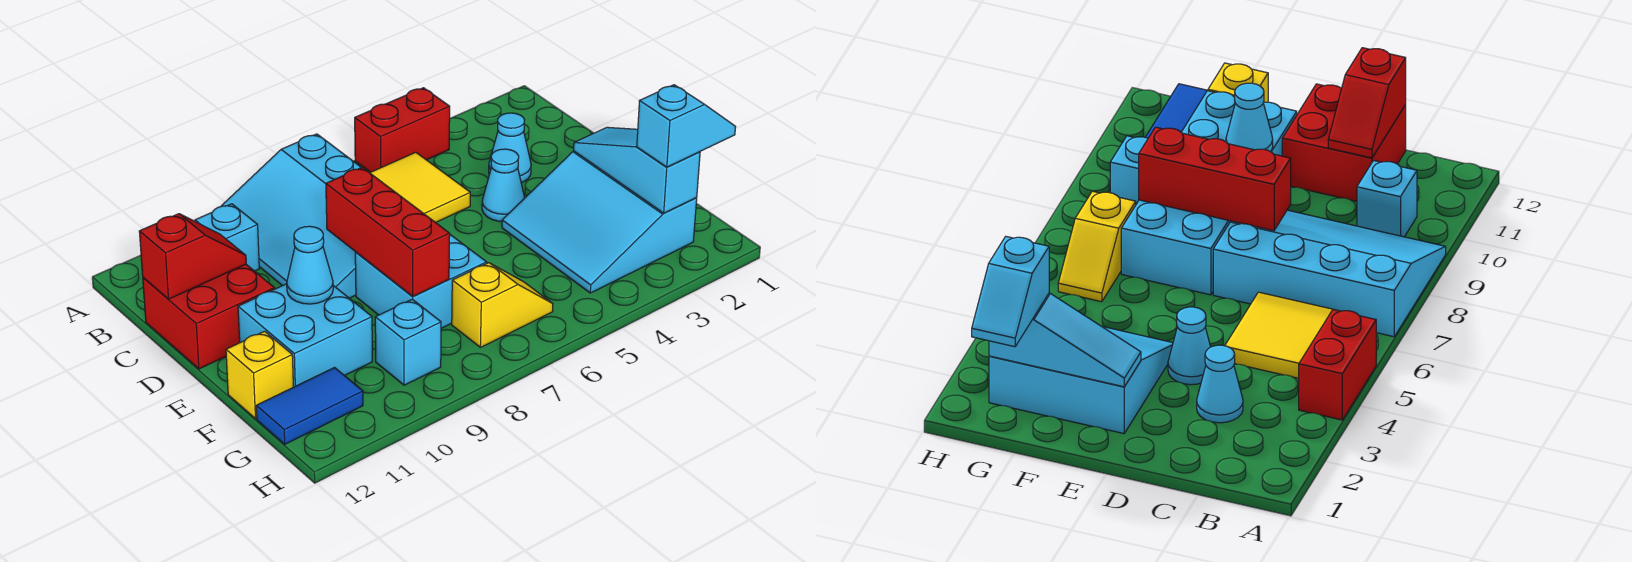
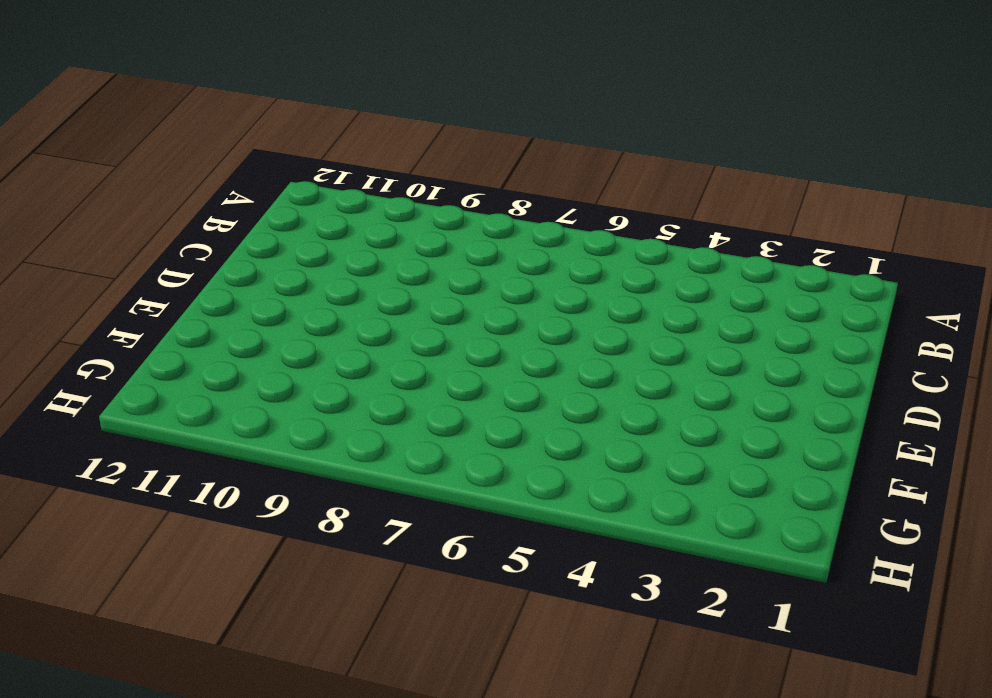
none -> red brick A4:A5 level 1
none -> cyan slope A7:D9 level 1 top 7
none -> yellow tile B5:C6 level 1

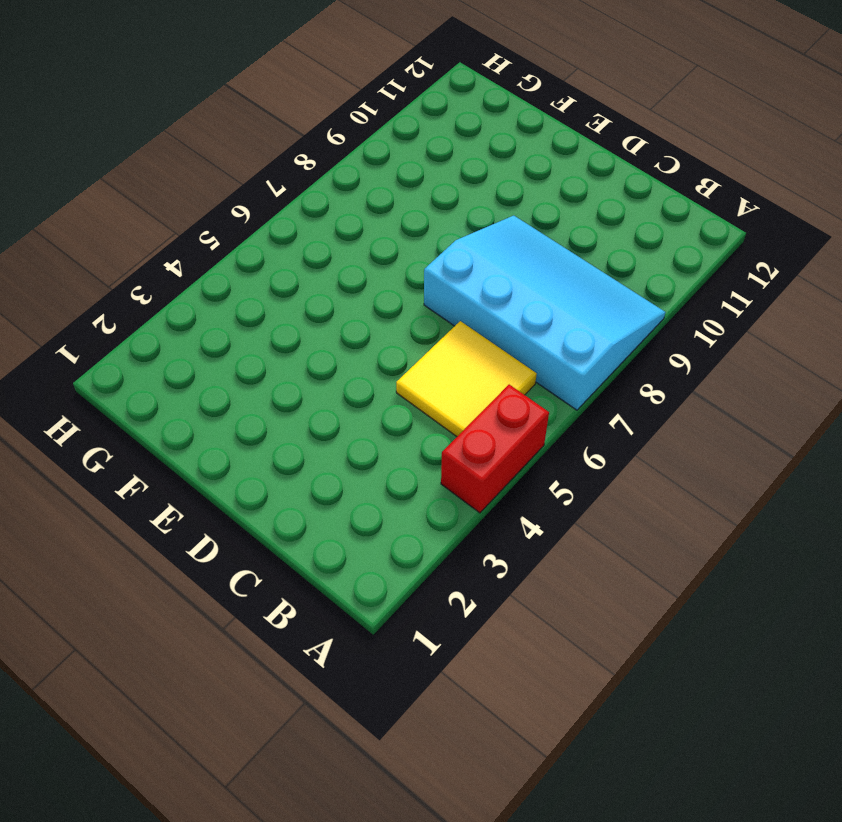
none -> cyan brick B10 level 1
none -> cyan cone C3 level 1
none -> red brick C11:D12 level 1

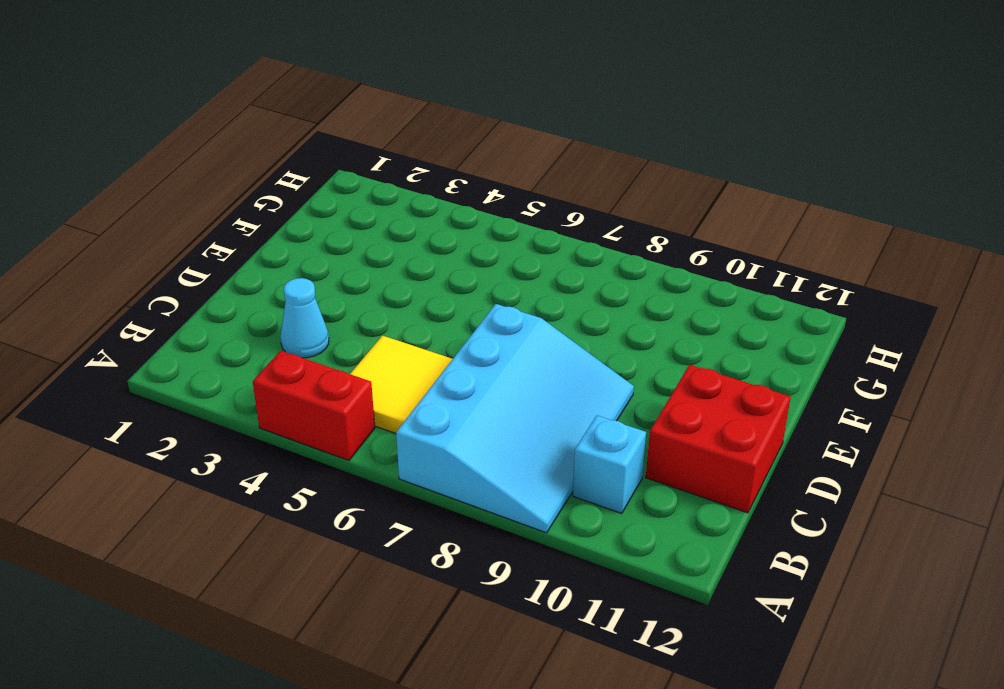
none -> cyan cone D4 level 1
none -> cyan slope E2:G4 level 1 top 2
none -> cyan brick E7:F8 level 1

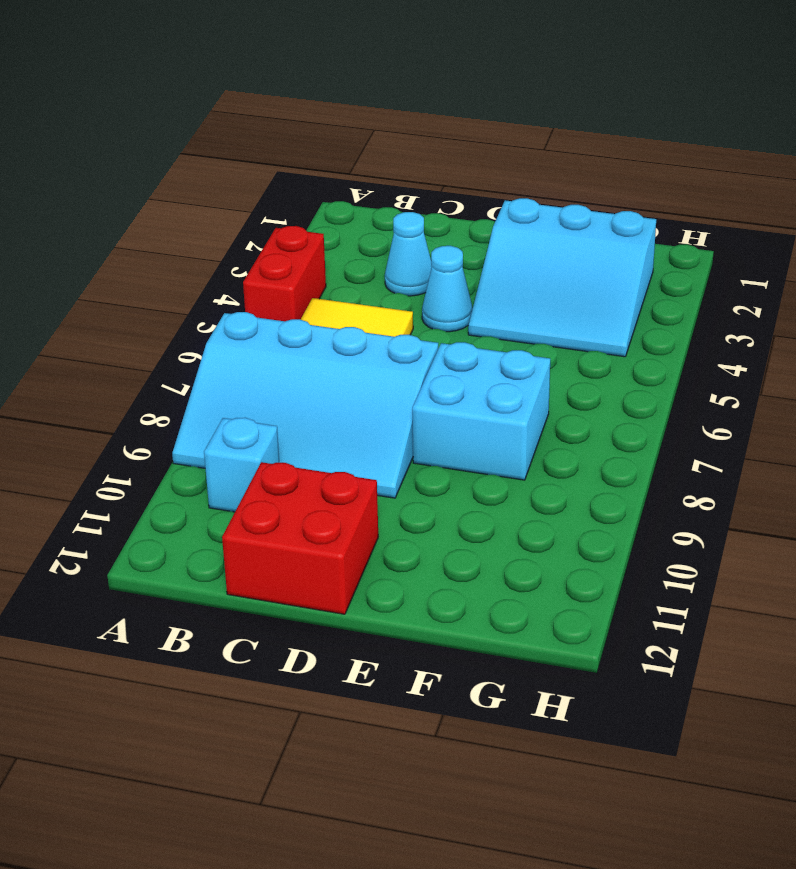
none -> cyan brick E10:F11 level 1
none -> yellow brick F12 level 1
none -> yellow slope G6:G7 level 1 top 7

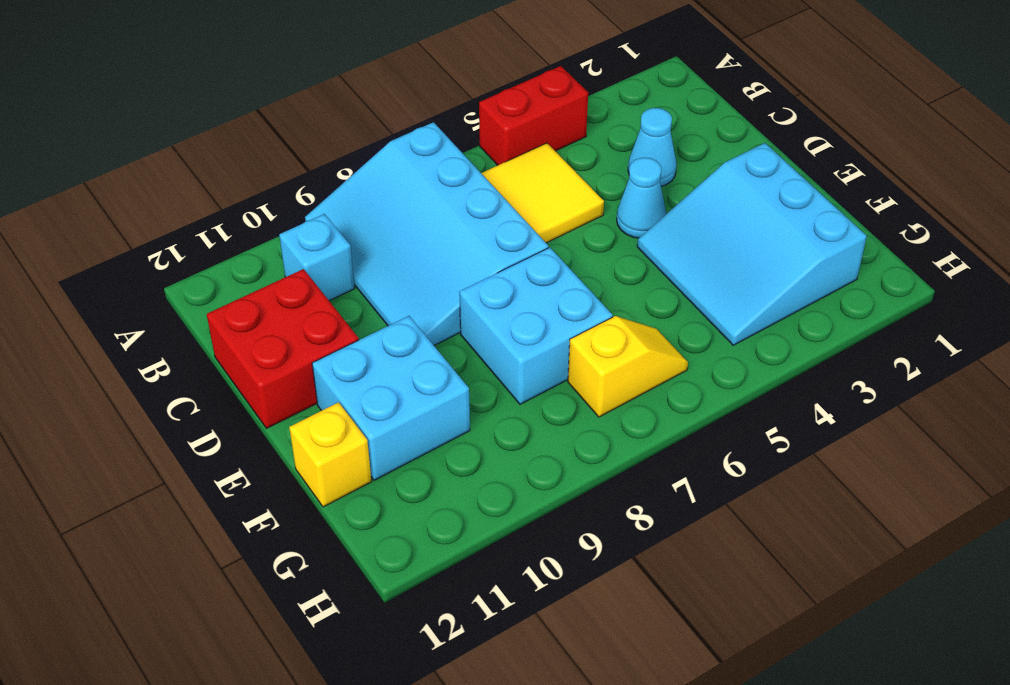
none -> cyan brick G9 level 1
none -> blue tile G11:G12 level 1
none -> red slope C11:C12 level 2 top 12

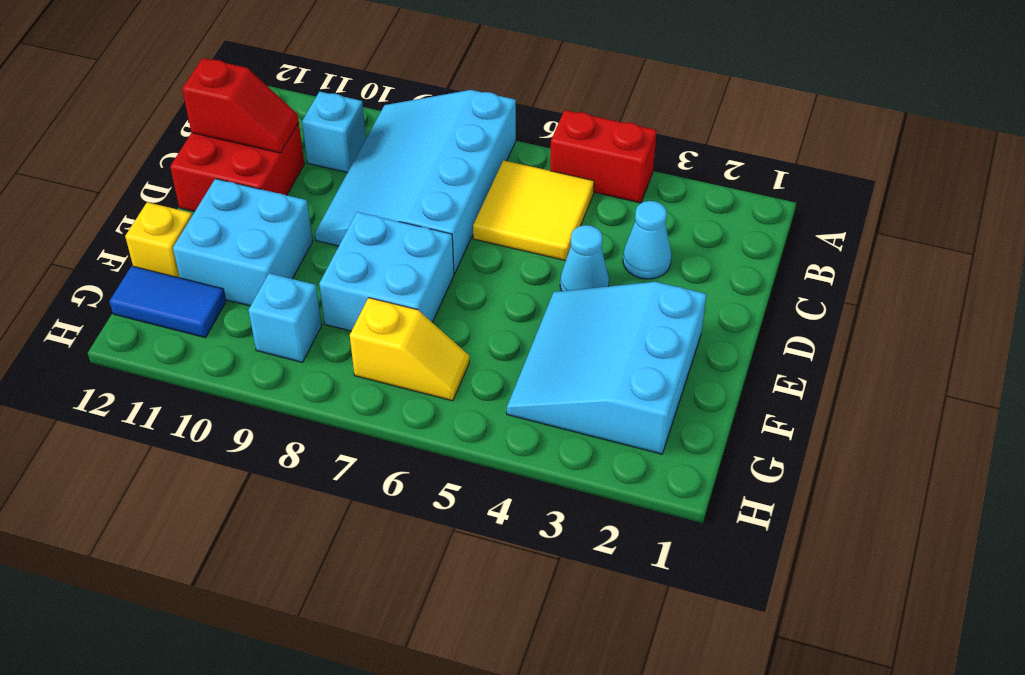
none -> red brick D8:F8 level 2
none -> cyan slope E2:G2 level 2 top G
none -> cyan cone E10 level 2

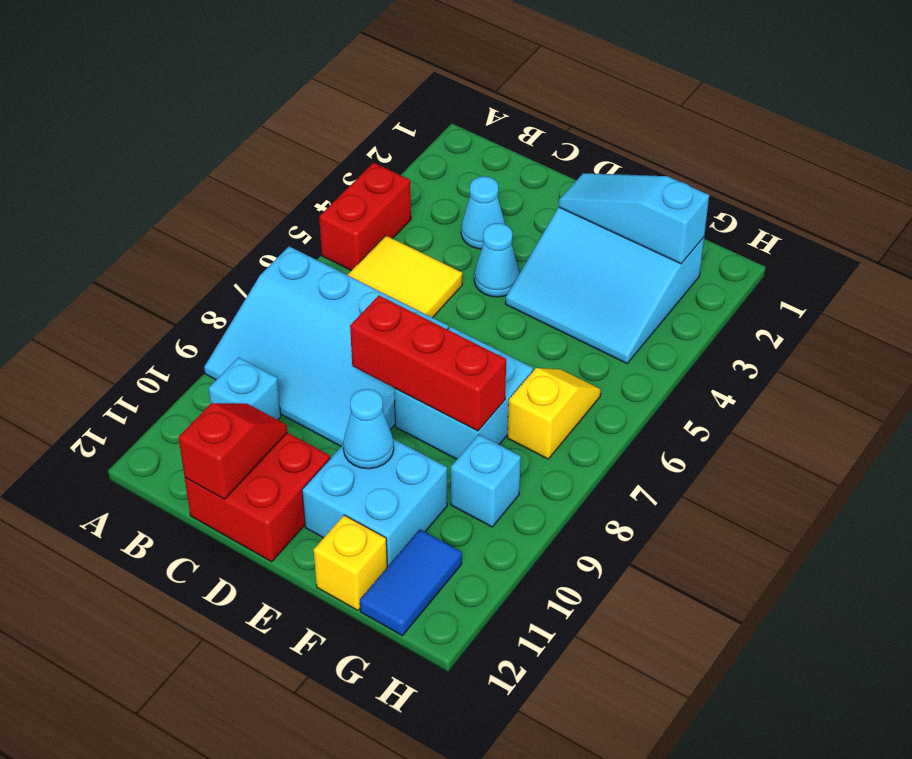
none -> cyan slope G1:G2 level 3 top 2

